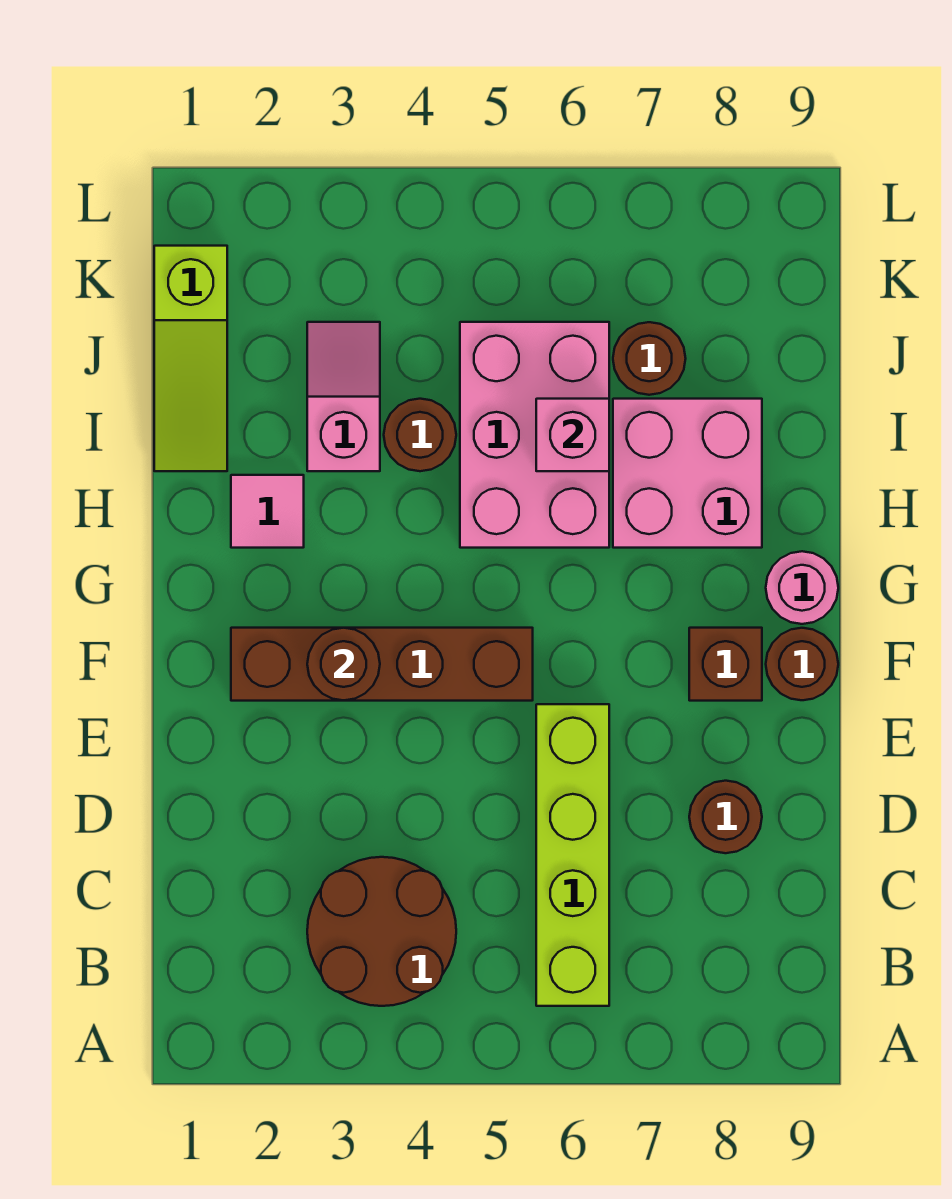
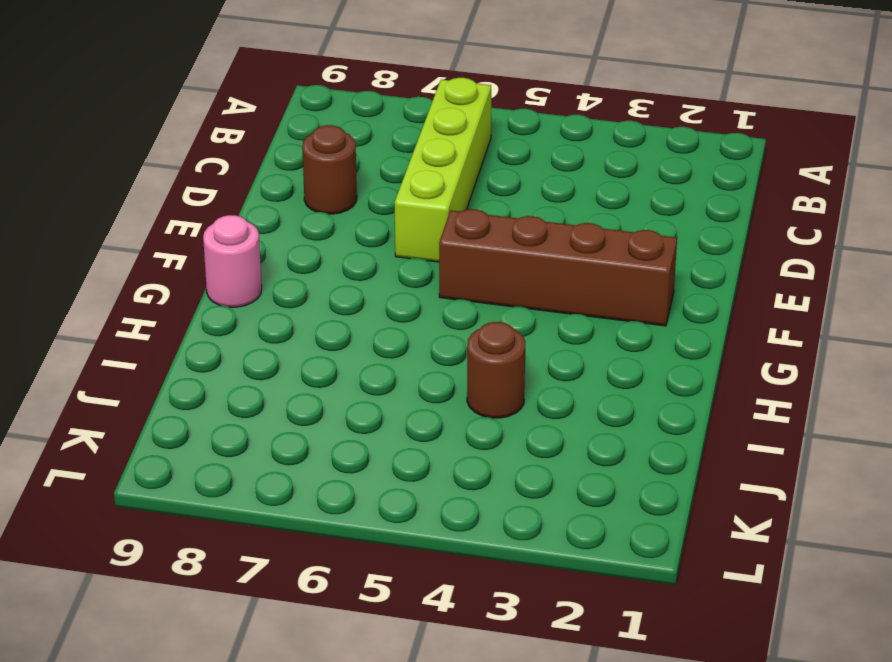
none -> brown round brick B3:C4 level 1
none -> brown brick F8 level 1
none -> brown round brick F9 level 1

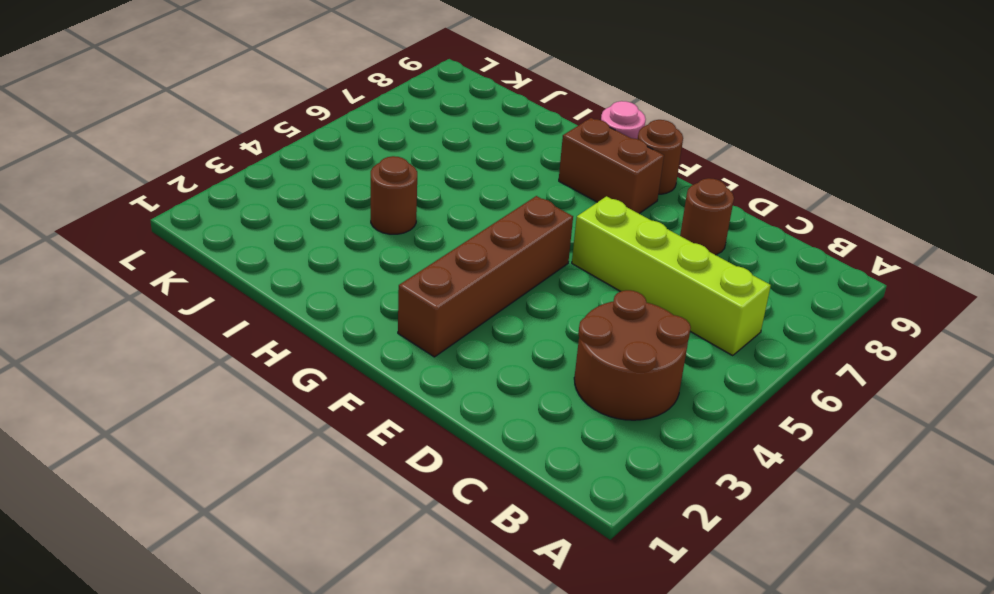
brown brick F8:G8 level 1 -> brown brick F8 level 1
none -> pink tile H2 level 1
none -> pink brick H5:J6 level 1
none -> pink brick H7:I8 level 1

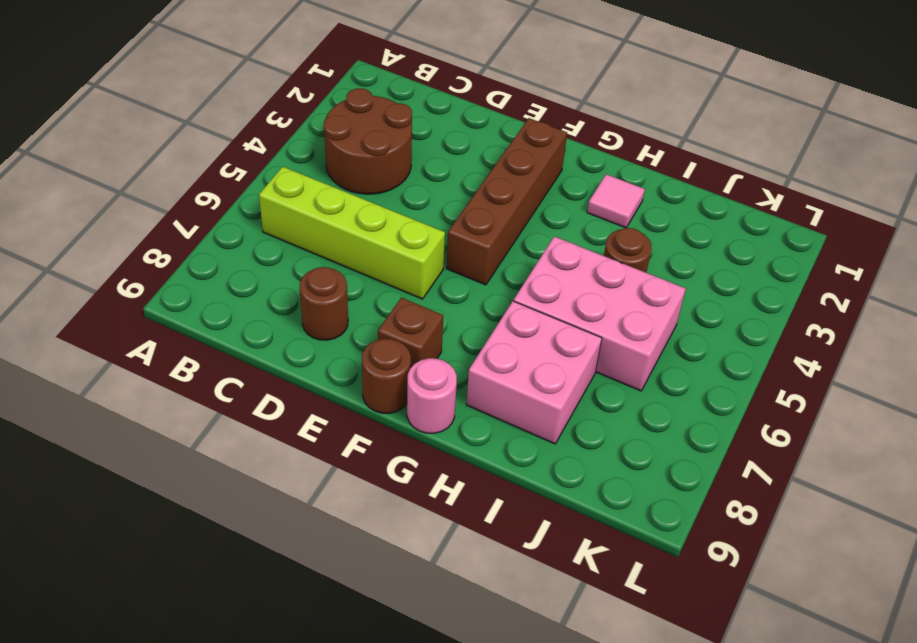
none -> lime slope I1:K1 level 1 top K
none -> pink slope I3:J3 level 1 top I
none -> brown round brick J7 level 1

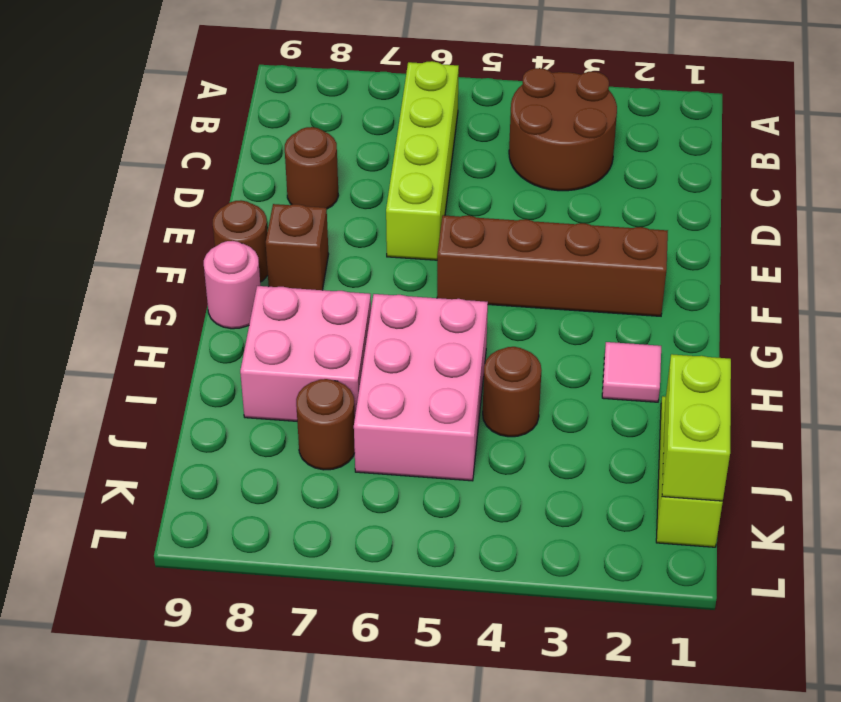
lime brick J1:K1 level 2 -> none
none -> pink slope I3:J3 level 1 top I
none -> brown round brick F3 level 2
none -> pink brick I6 level 2

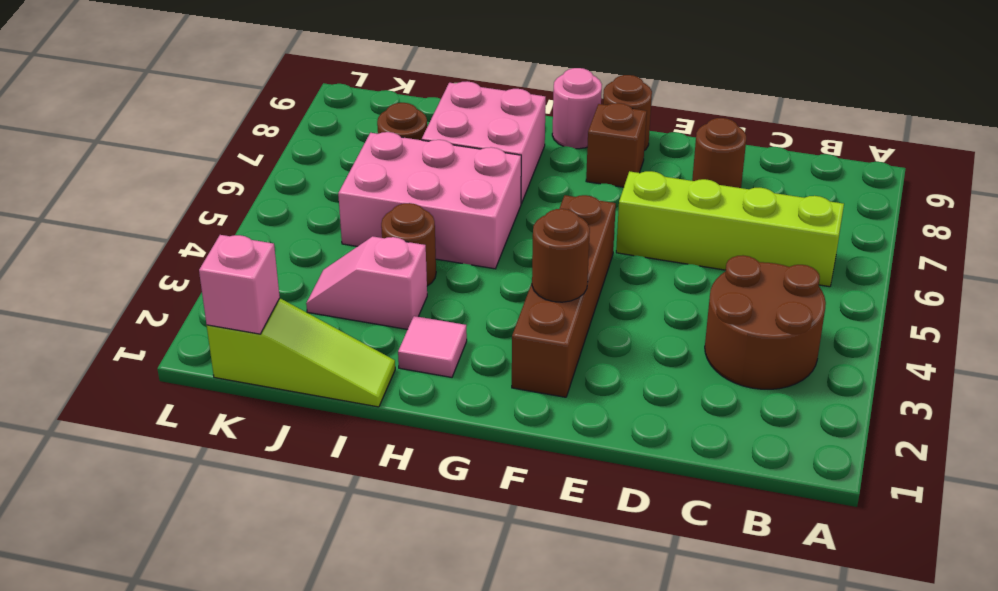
pink brick K1 level 2 -> pink brick I6 level 2

